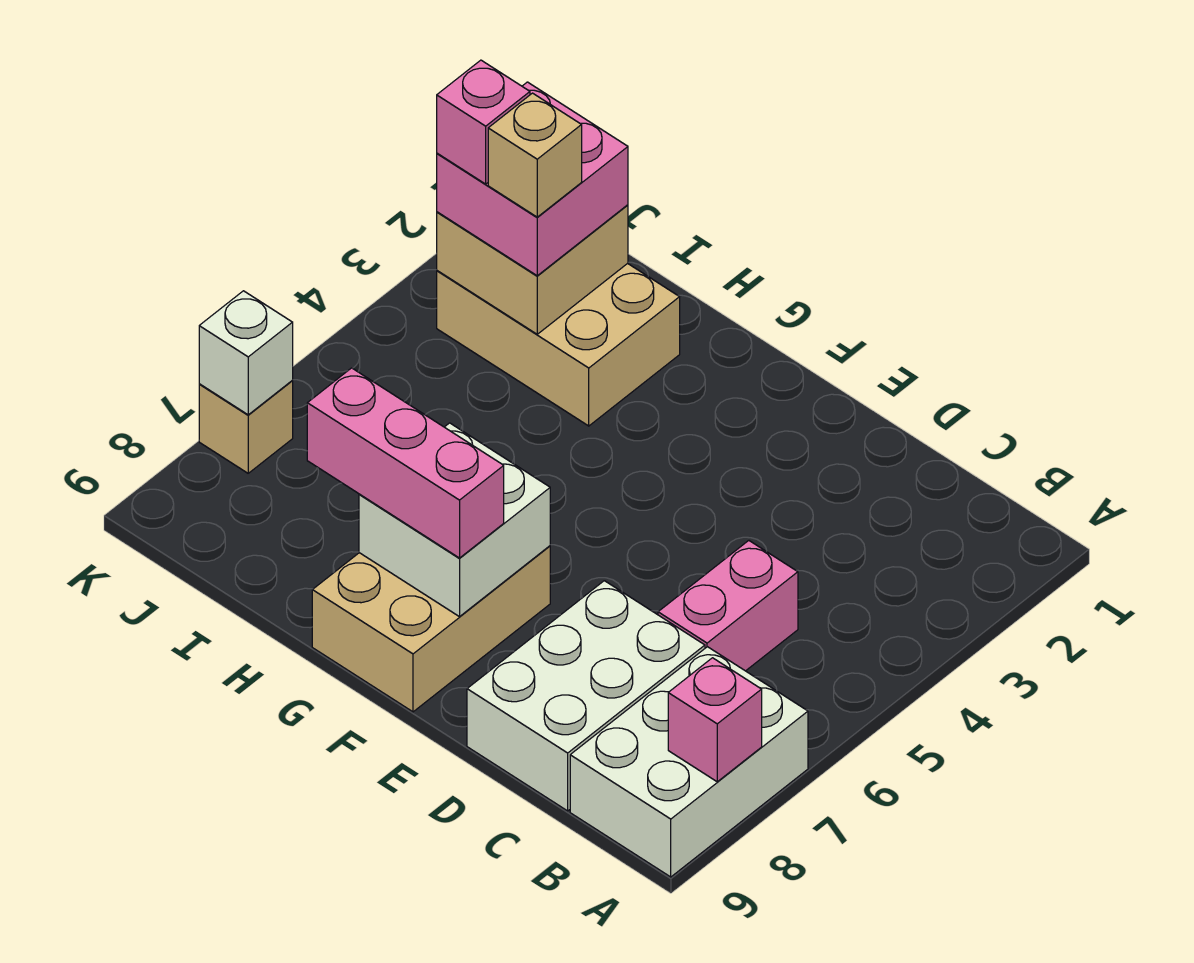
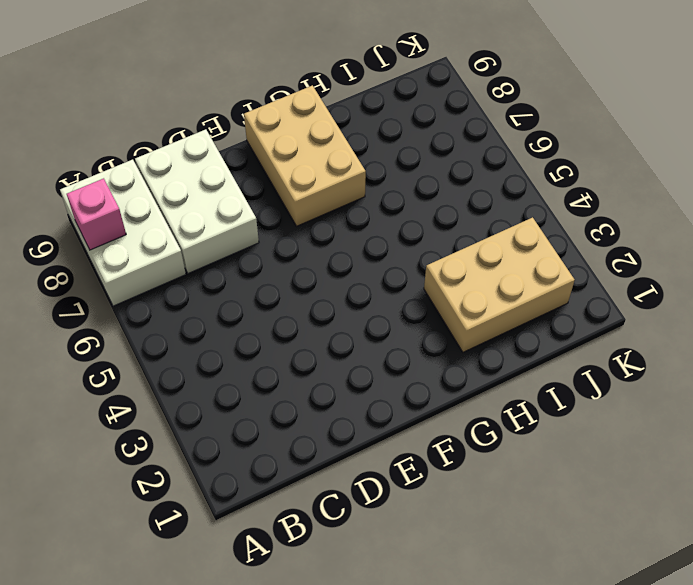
none -> pink brick C5:C6 level 1
none -> tan brick K7 level 1
none -> white brick F7:G8 level 2

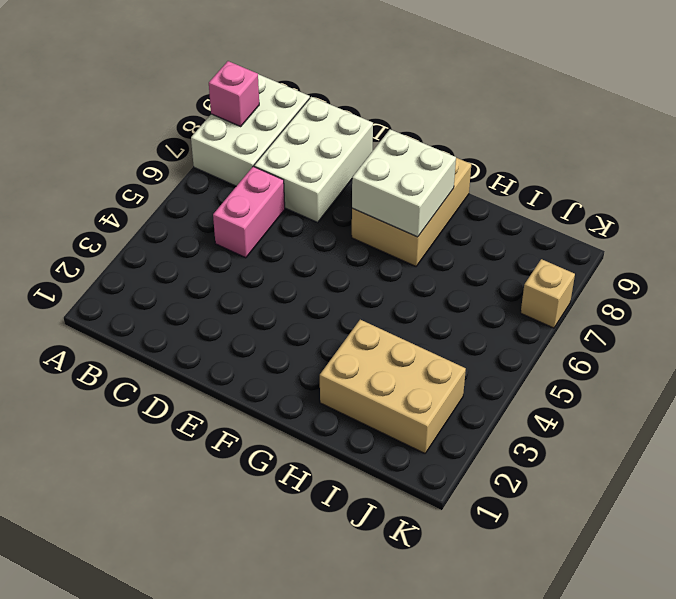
none -> tan brick I2:J3 level 2
none -> white brick K7 level 2
none -> pink brick F8:H8 level 3

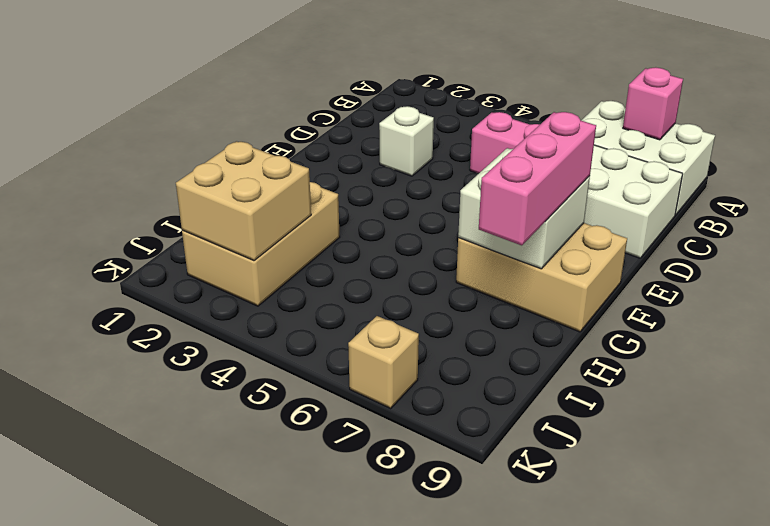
white brick D3 level 1 -> white brick K7 level 2
none -> pink brick I2:J3 level 3
none -> tan brick I3 level 4
none -> pink brick J3 level 4

